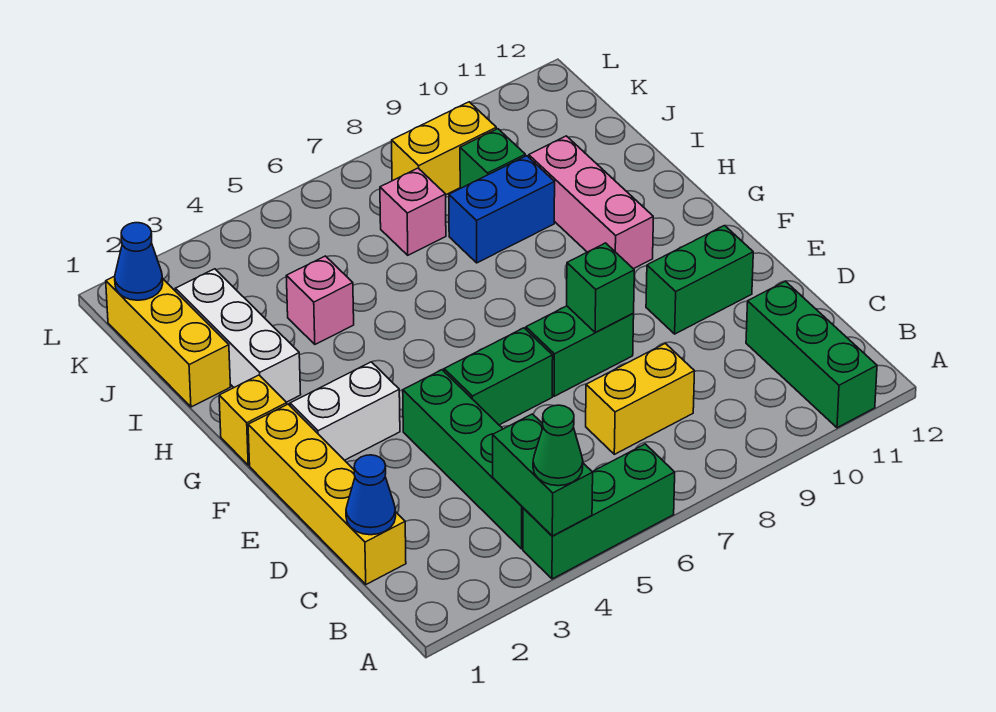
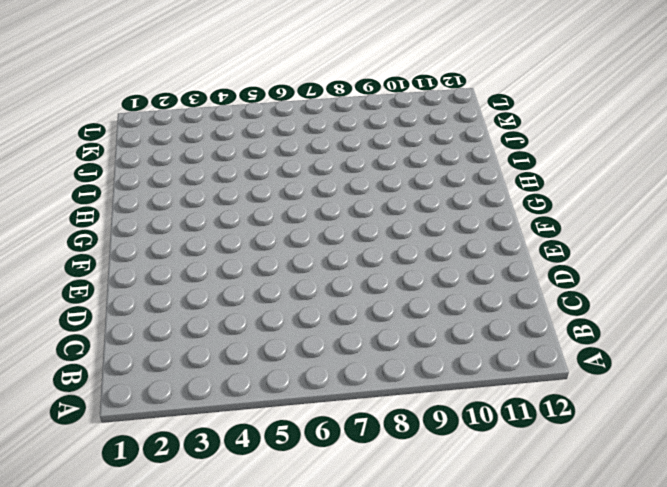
none -> green brick A4:A6 level 1
none -> green brick A11:C11 level 1
none -> green brick B4:E4 level 1

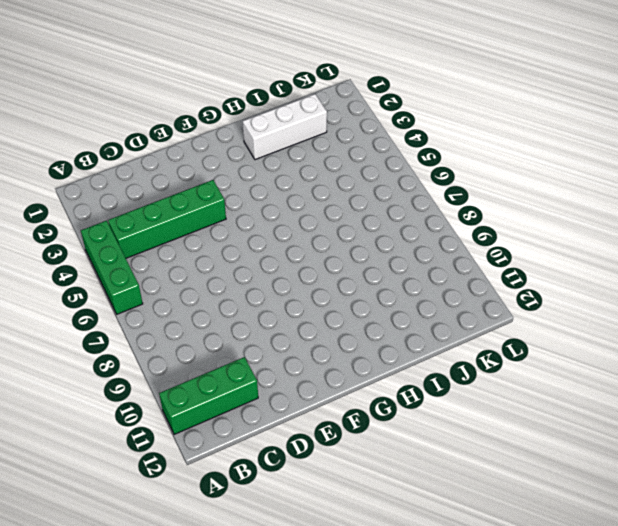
none -> yellow brick C1:F1 level 1
none -> yellow brick C7:C8 level 1
none -> green brick E5:E6 level 1

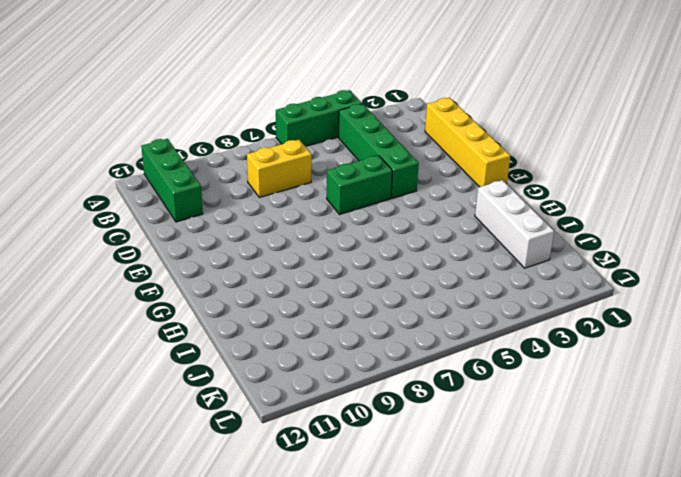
none -> green brick E7:E8 level 1
none -> green brick E10:E11 level 1
none -> white brick F2:F3 level 1

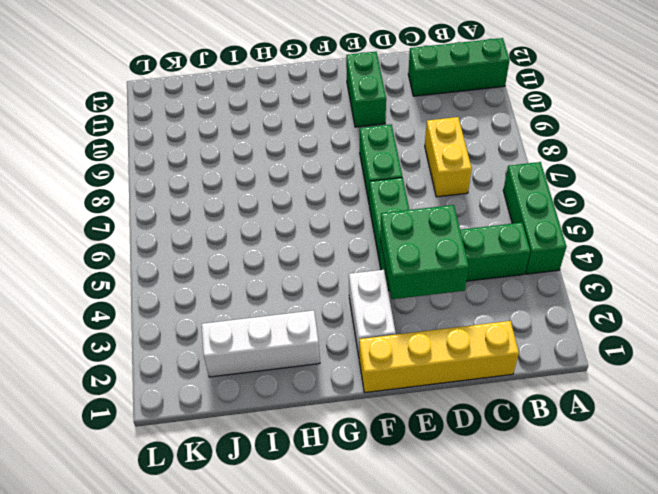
green brick D3:E4 level 2 -> none
none -> yellow brick G1 level 1
none -> pink brick G10:I10 level 1
none -> yellow brick I1:K1 level 1

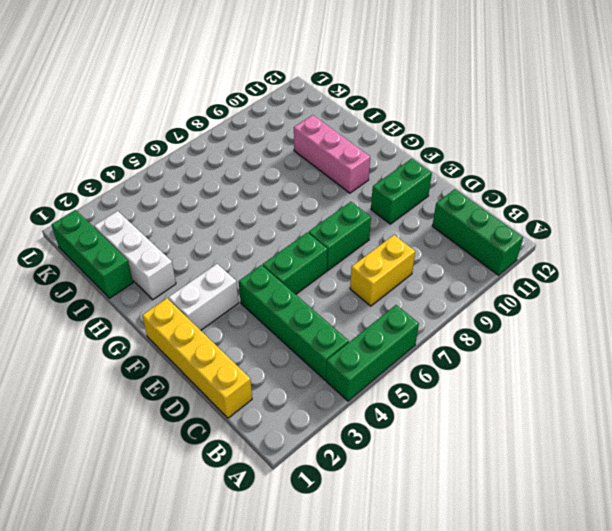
green brick I1:K1 level 1 -> yellow brick I1:K1 level 1
none -> yellow brick G1 level 1
none -> pink brick I4 level 1
none -> blue brick I8:I9 level 1

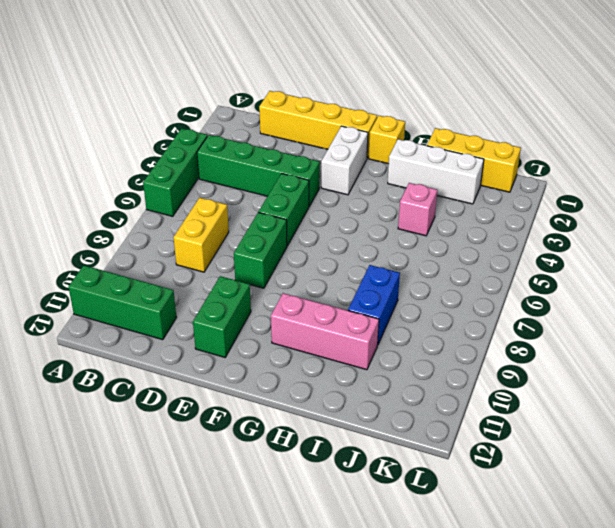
none -> pink brick J7 level 1
none -> green brick J9 level 1
none -> yellow brick K8:K9 level 1

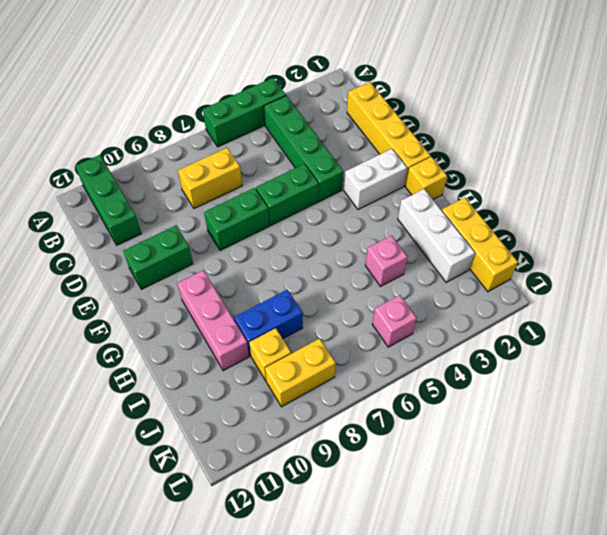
yellow brick J9 level 1 -> green brick J9 level 1
pink brick K5 level 1 -> pink brick J7 level 1
none -> green brick A4:B4 level 2
none -> blue cone C1 level 2
none -> green brick E8 level 2

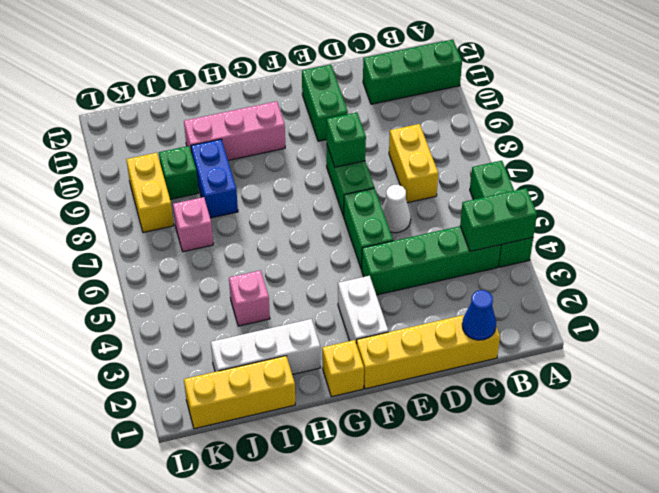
white cone D6 level 1 -> none
none -> blue cone K1 level 2
none -> green cone A4 level 3

